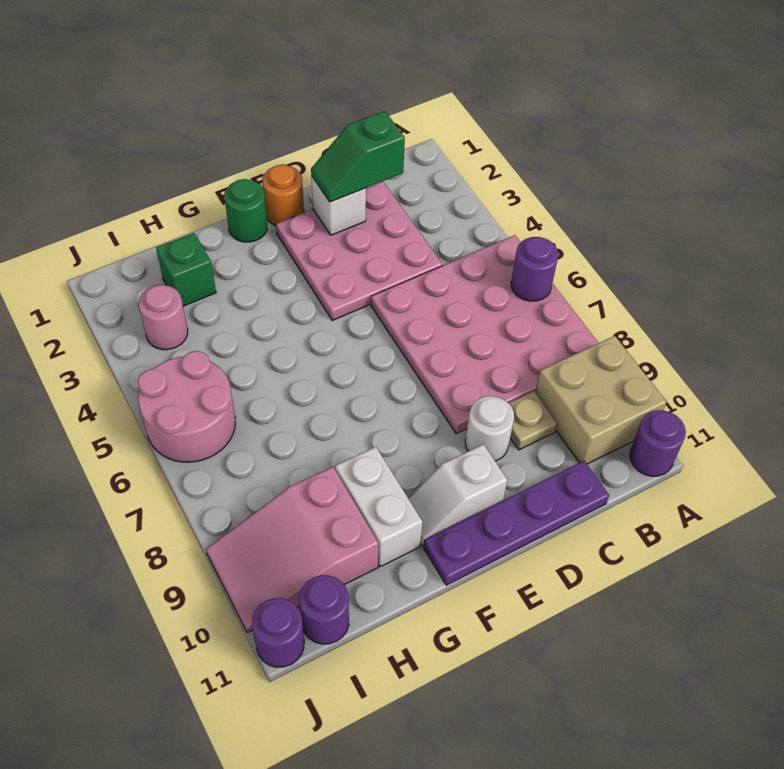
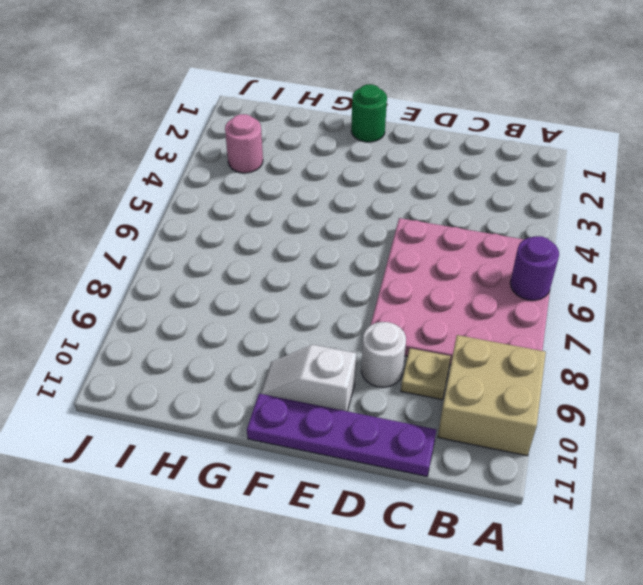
none -> purple round brick A11 level 1
none -> pink plate C2:E4 level 1
none -> orange round brick E1 level 1

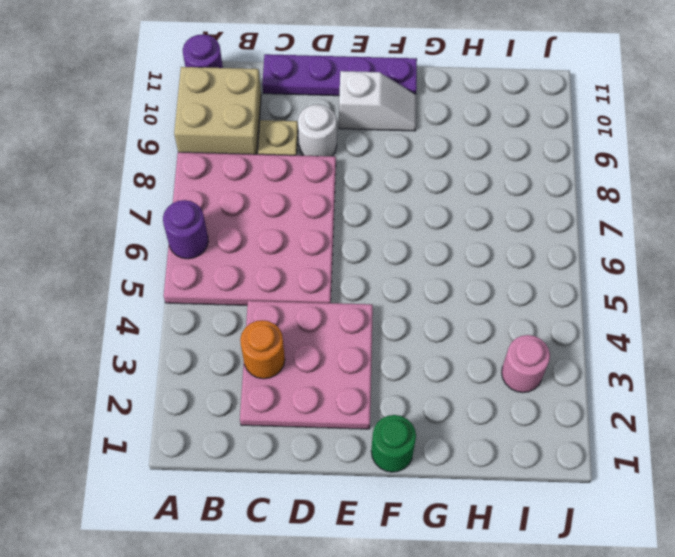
orange round brick C3 level 2 -> orange round brick E1 level 1
none -> white brick G9:G10 level 1
none -> green brick H2 level 1
none -> pink slope H9:J10 level 1 top H

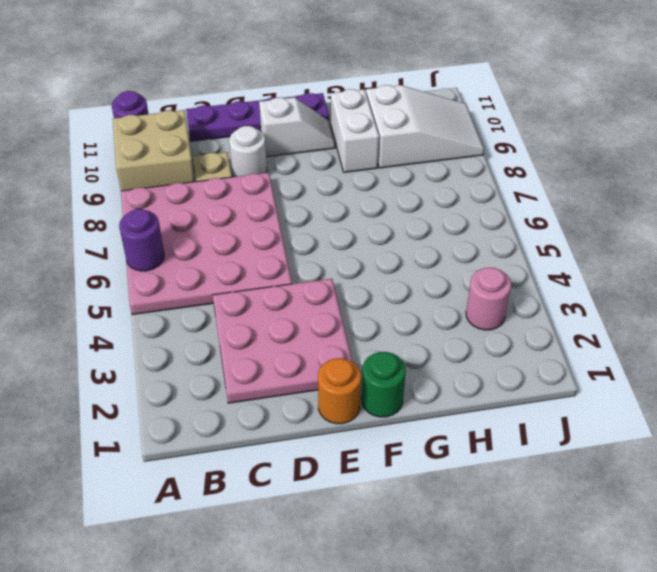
white slope H9:J10 level 1 top H -> pink slope H9:J10 level 1 top H
none -> green brick H2 level 1
none -> pink round brick I5:J6 level 1
none -> purple round brick I11 level 1

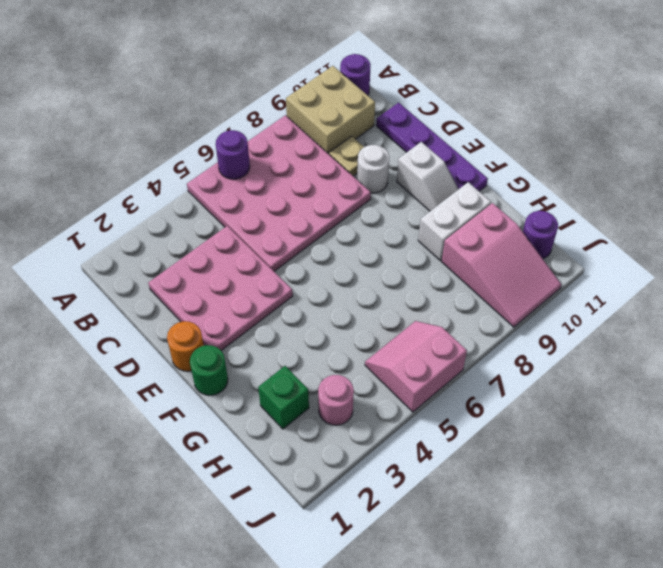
pink slope I5:J6 level 1 top J -> pink round brick I5:J6 level 1
none -> purple round brick J11 level 1
none -> white brick D2 level 2
none -> green slope C2:D2 level 3 top C

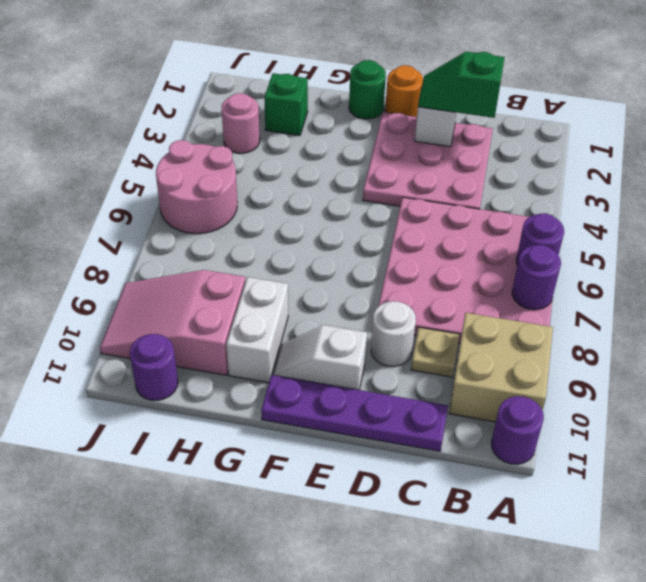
purple round brick A7 level 2 -> purple round brick J11 level 1

